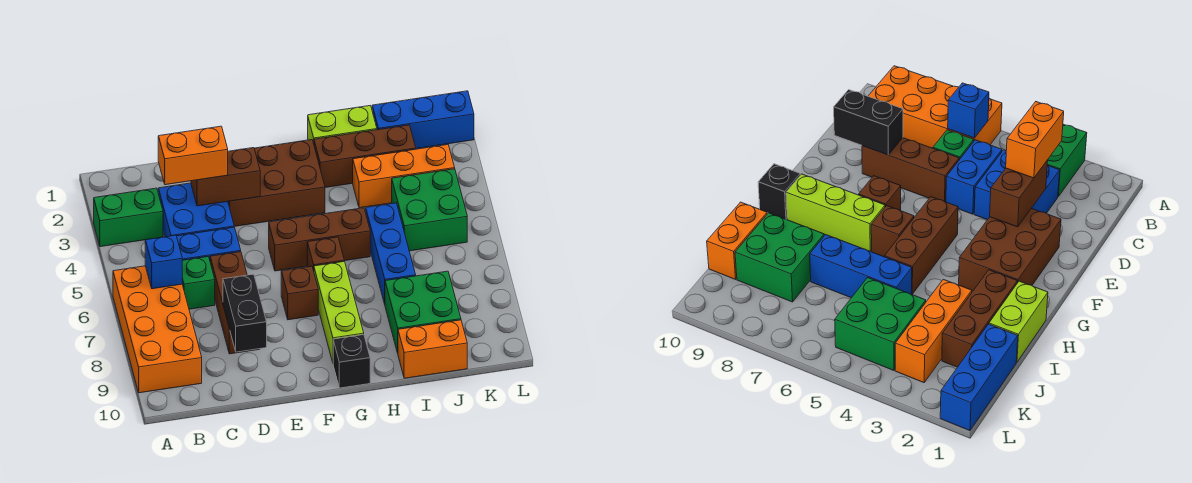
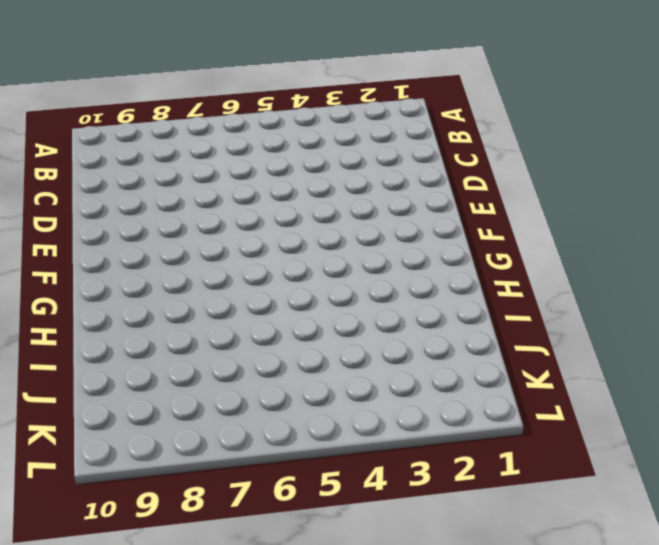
none -> green brick A3:B3 level 1
none -> orange brick A6:B9 level 1
none -> blue brick C3:D4 level 1

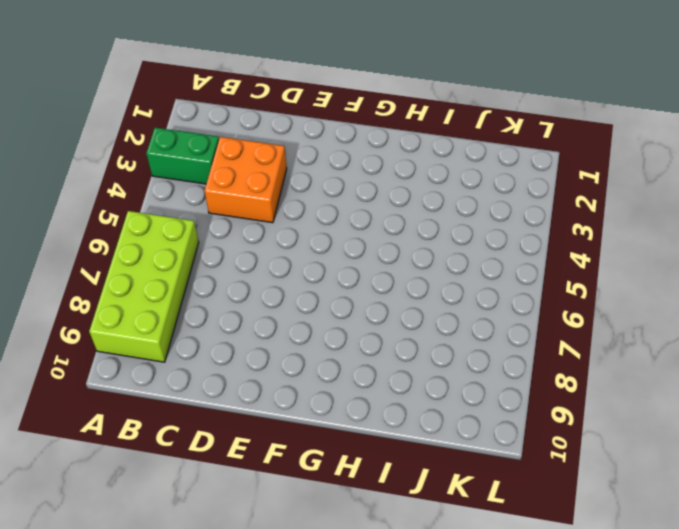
lime brick A6:B9 level 1 -> orange brick A6:B9 level 1
orange brick C3:D4 level 1 -> blue brick C3:D4 level 1
none -> blue brick C5:D5 level 1
none -> green brick C6 level 1
none -> brown brick D6:D8 level 1

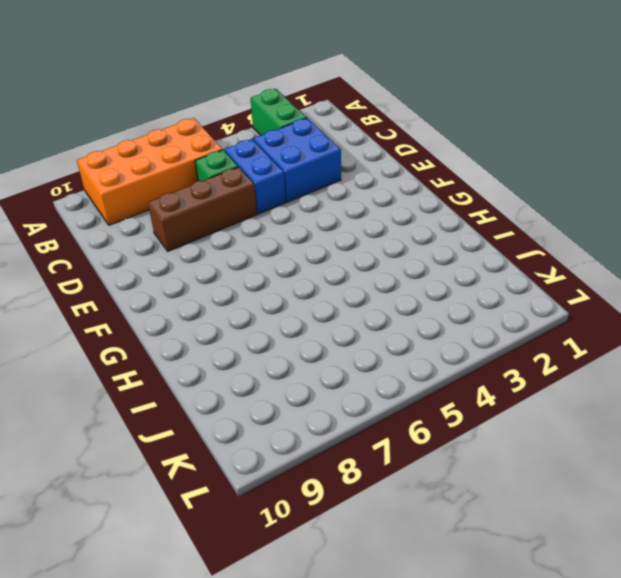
none -> brown brick E2:G3 level 1
none -> brown brick F5:H5 level 1
none -> brown brick F7 level 1

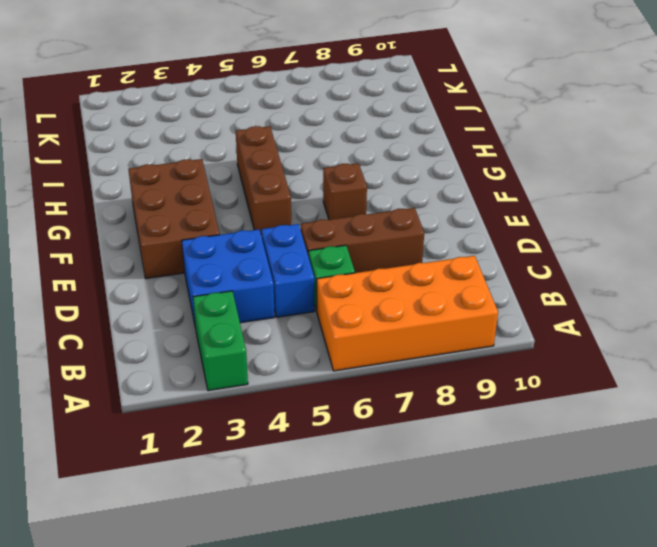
none -> brown brick G6 level 1
none -> lime brick G7:G9 level 1
none -> black brick G10 level 1

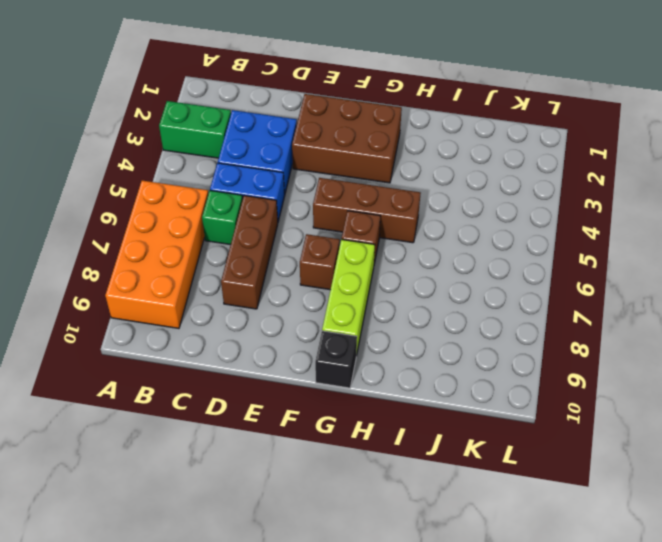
none -> lime brick H1:I1 level 1
none -> brown brick H2:J2 level 1
none -> orange brick I3:K3 level 1

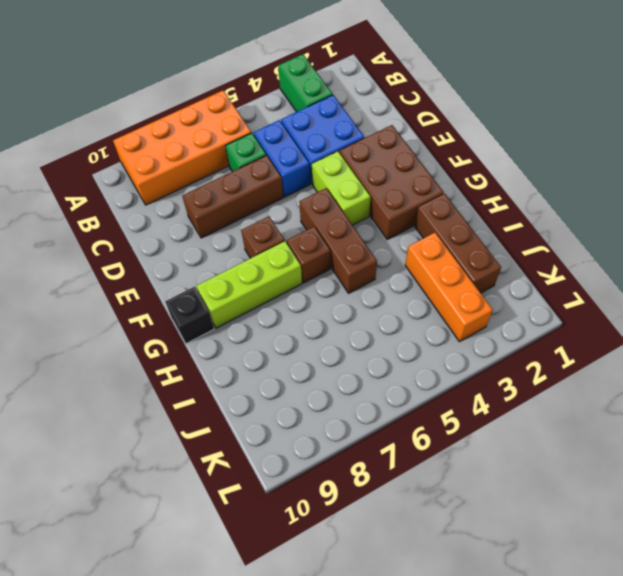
lime brick E4:F4 level 1 -> lime brick H1:I1 level 1
none -> blue brick I5:I7 level 1
none -> green brick I8:J9 level 1
none -> orange brick I10:J10 level 1

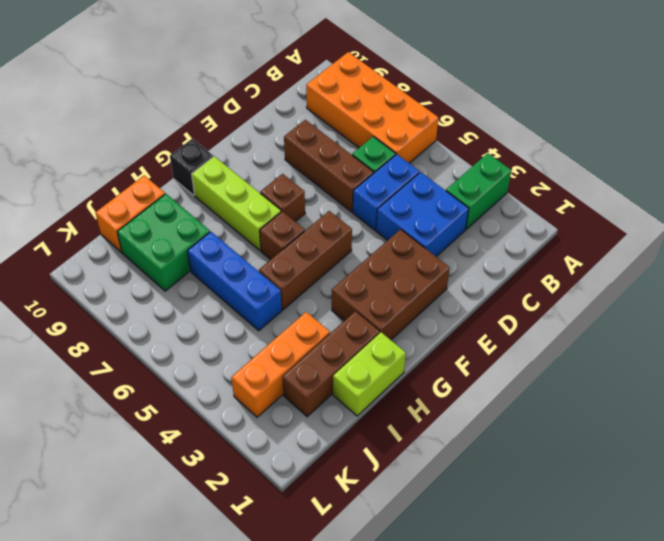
none -> blue brick J1:L1 level 1
none -> green brick J4:K5 level 1
none -> blue brick B6 level 2

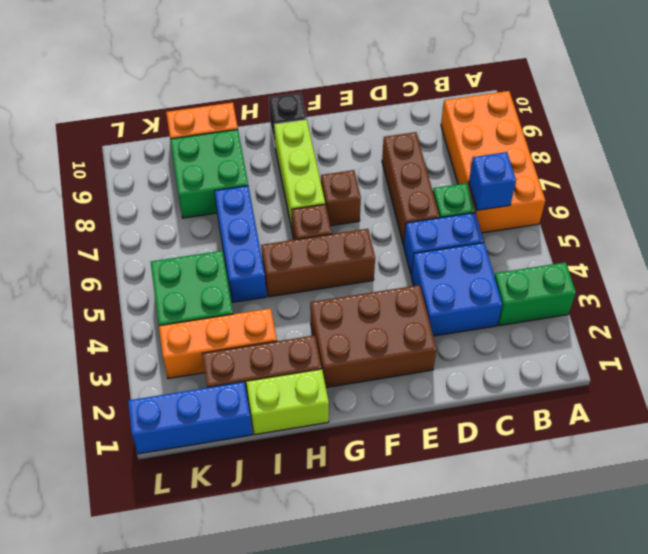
none -> brown brick D3:E3 level 2
none -> black brick D8:D9 level 2
none -> orange brick C3:D3 level 3

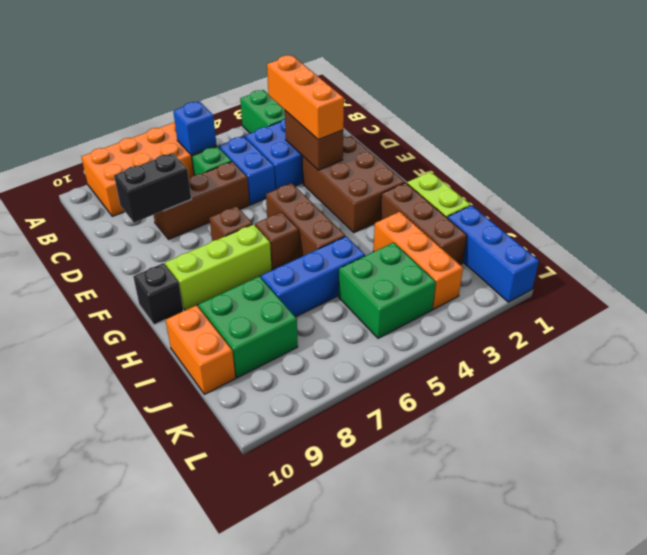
orange brick C3:E3 level 3 -> orange brick C3:D3 level 3

